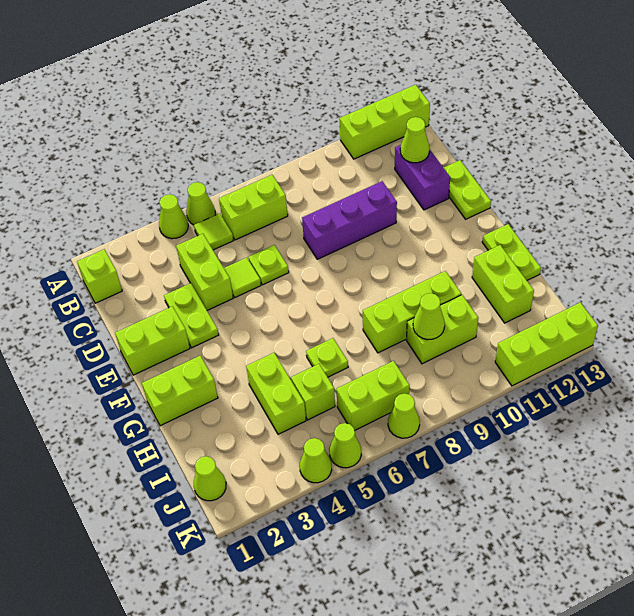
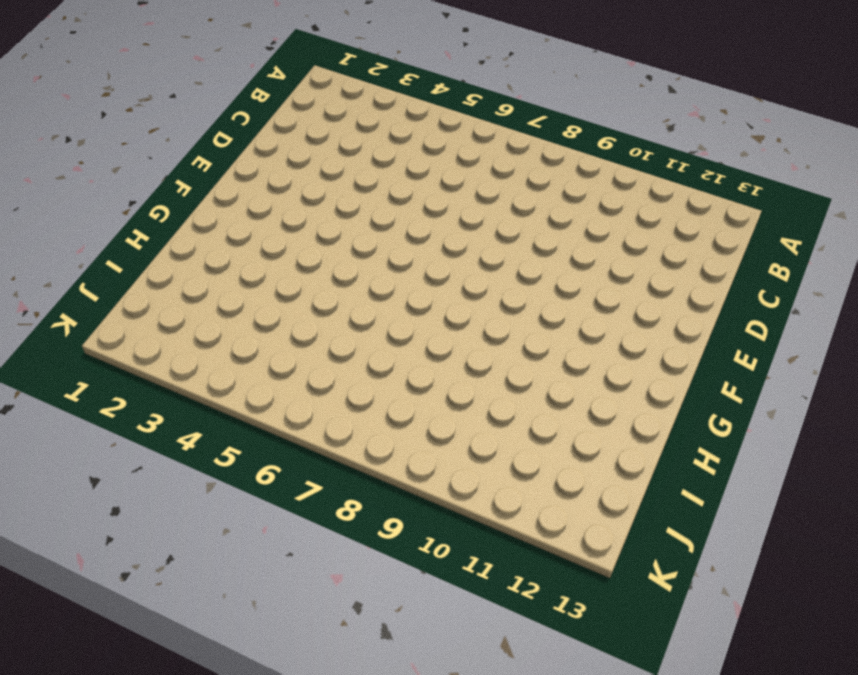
none -> lime cone A4 level 1
none -> lime cone A5 level 1
none -> lime brick A11:A13 level 1
none -> lime brick B1 level 1

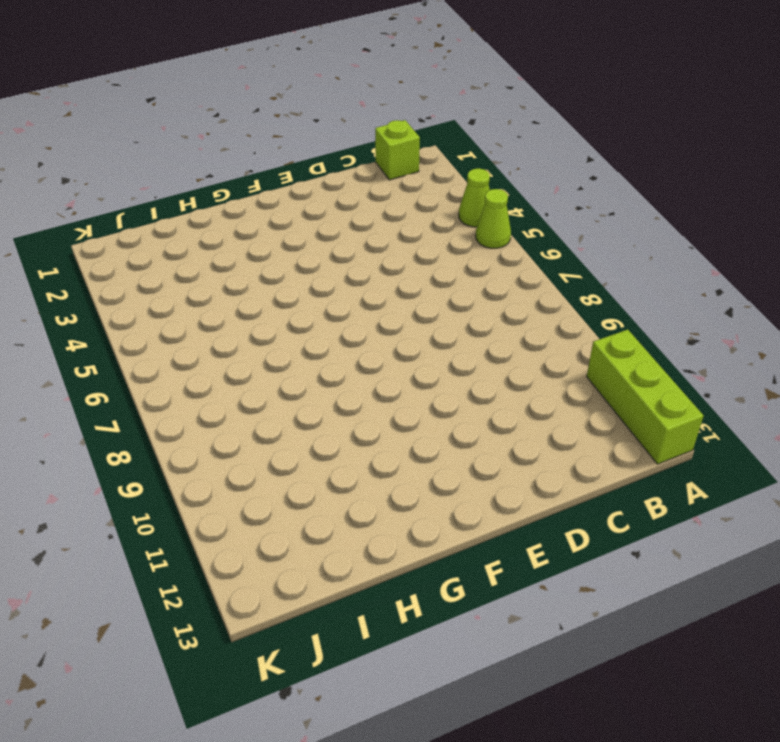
none -> lime tile B5 level 1
none -> lime brick B6:B7 level 1
none -> lime brick C4:D4 level 1
none -> purple brick C12:D12 level 1

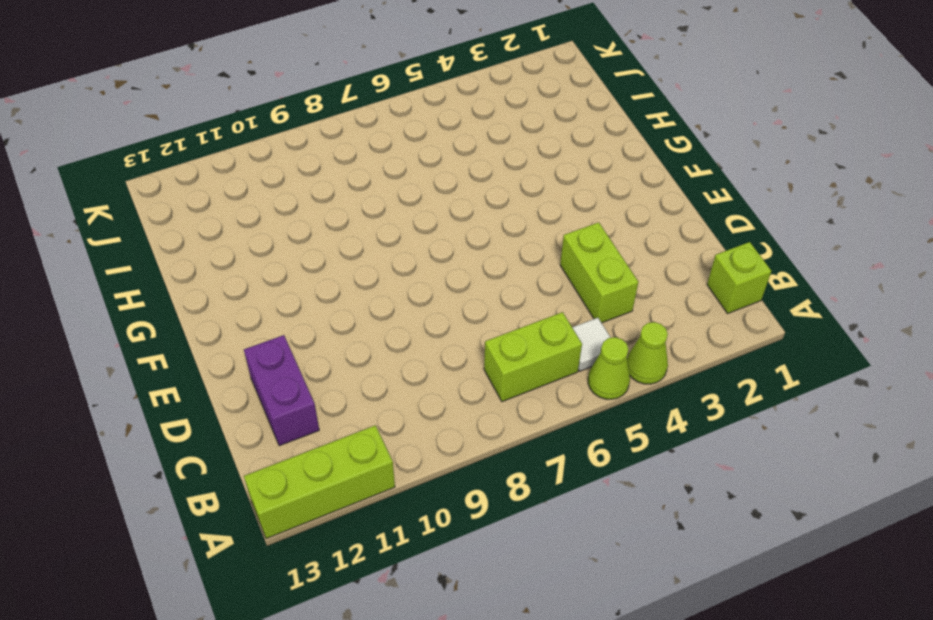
white tile B5 level 1 -> lime tile B5 level 1
none -> lime plate D3:E3 level 1
none -> lime tile D5 level 1
none -> lime plate D6 level 1
none -> purple brick D8:D10 level 1

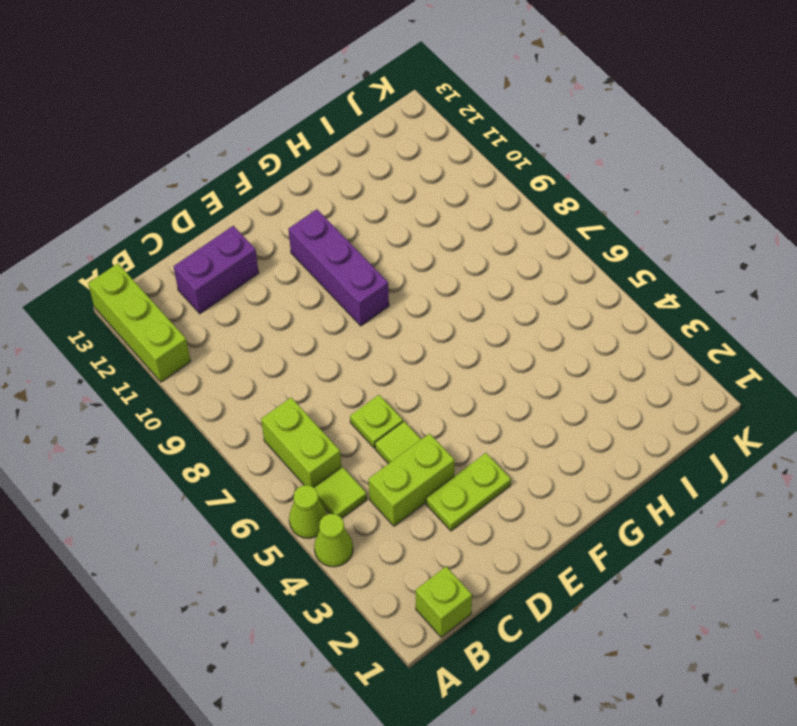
purple brick F9:F11 level 1 -> purple brick D8:D10 level 1
none -> lime plate D13:E13 level 1
none -> lime brick E1:E2 level 1
none -> lime brick G1:G2 level 1
none -> lime plate G13:H13 level 1

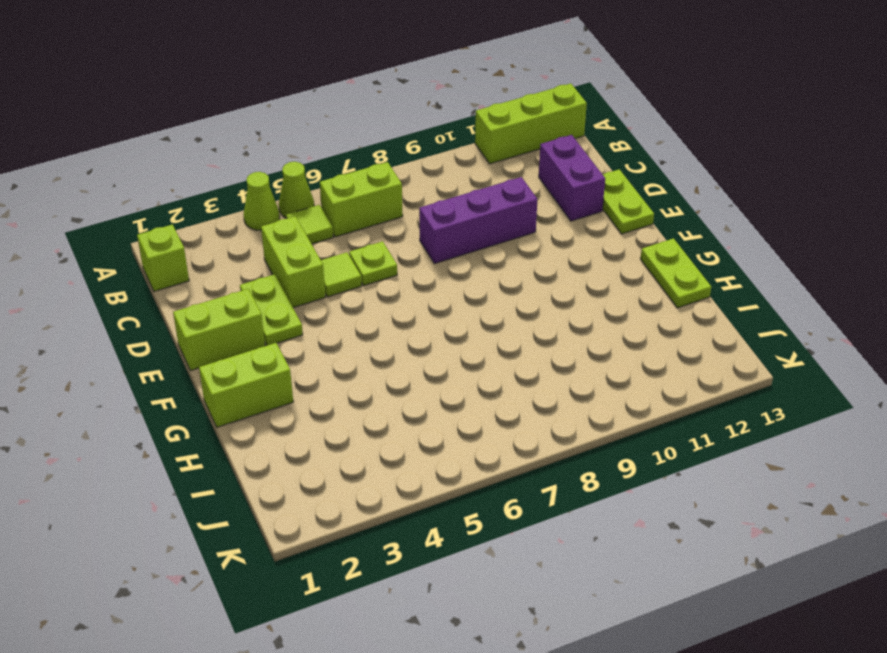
none -> lime brick H4:I4 level 1
none -> lime plate H6 level 1
none -> lime brick H8:H10 level 1
none -> lime brick H12:I12 level 1

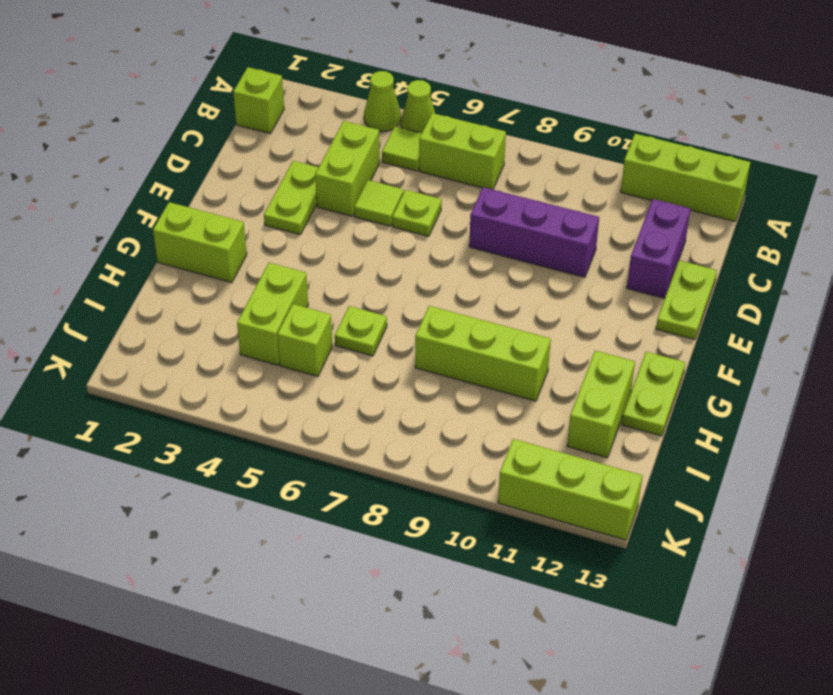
none -> lime brick E1:E2 level 1
none -> lime brick I9:I10 level 1
none -> lime cone J1 level 1
none -> lime brick J6:J7 level 1

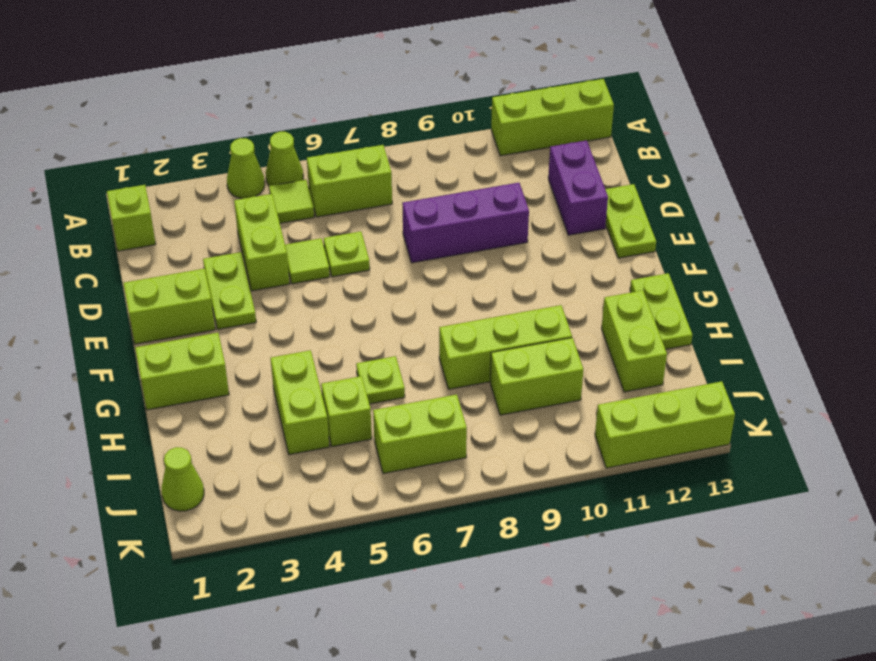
none -> lime cone K4 level 1
none -> lime cone K5 level 1
none -> lime cone K7 level 1
none -> lime cone C12 level 2

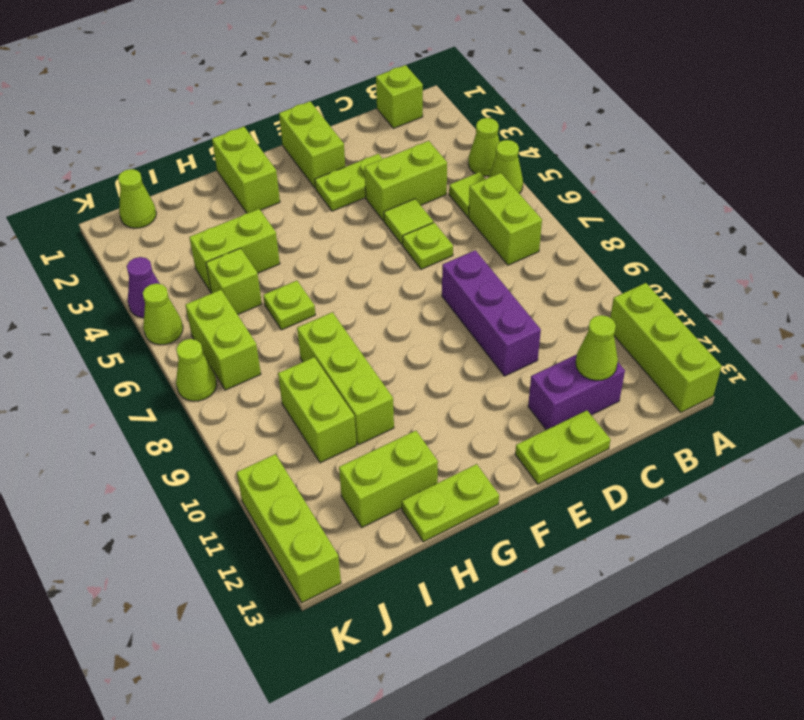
purple cone K4 level 1 -> lime cone K4 level 1
none -> lime cone I9 level 2

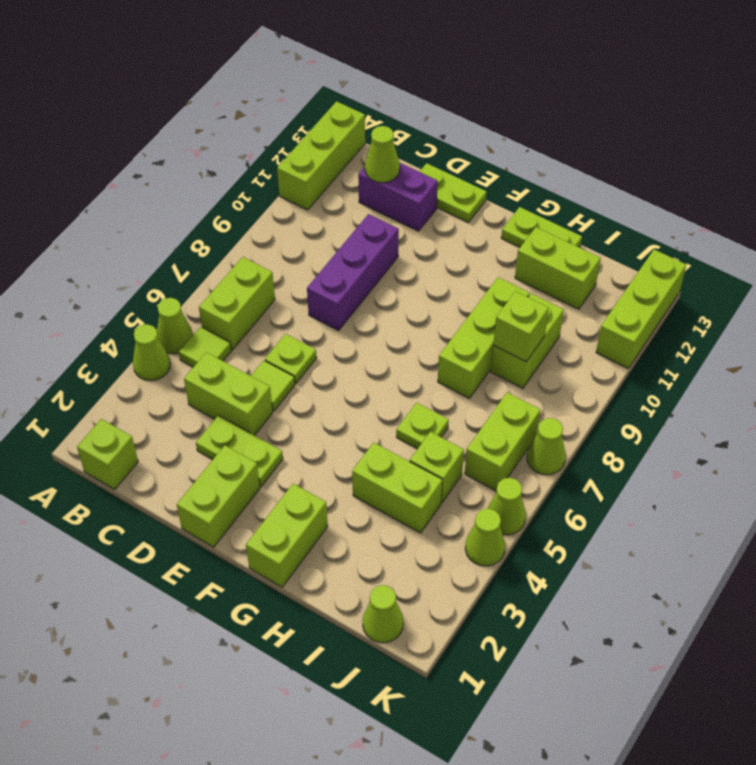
lime brick I9 level 2 -> lime cone I9 level 2

